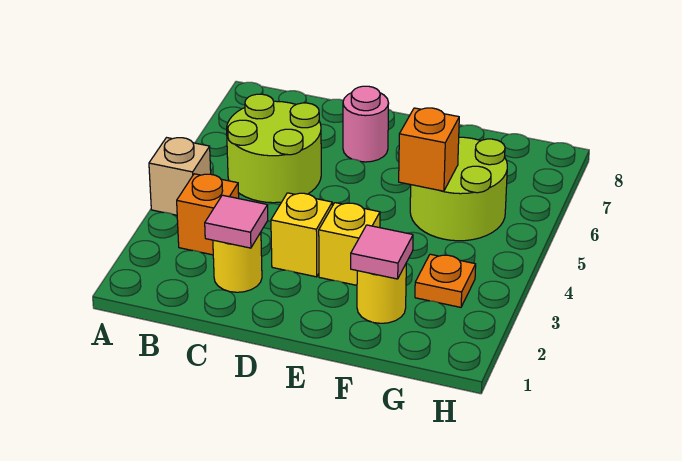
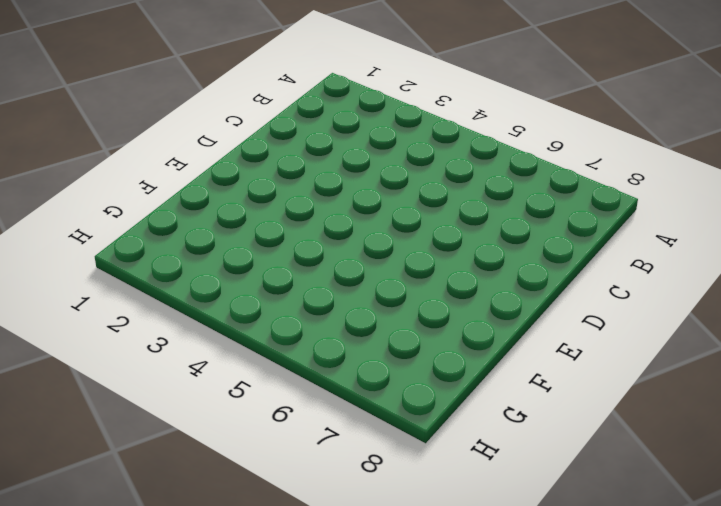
none -> tan brick A4 level 1
none -> orange brick B3 level 1
none -> lime round brick B5:C6 level 1

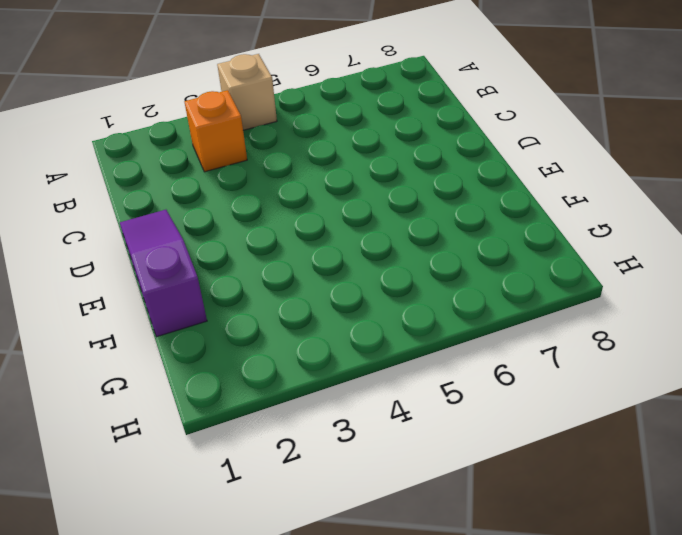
purple slope D1:F1 level 1 top F -> none
none -> lime round brick B5:C6 level 1
none -> yellow round brick C2 level 1
none -> yellow brick D3 level 1

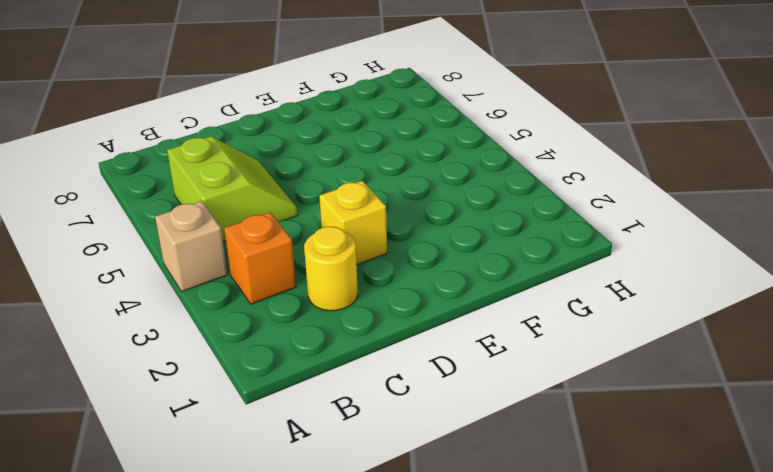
lime slope B5:C6 level 1 top B -> lime round brick B5:C6 level 1
none -> pink round brick D7 level 1
none -> yellow brick E3 level 1
none -> yellow round brick F2 level 1

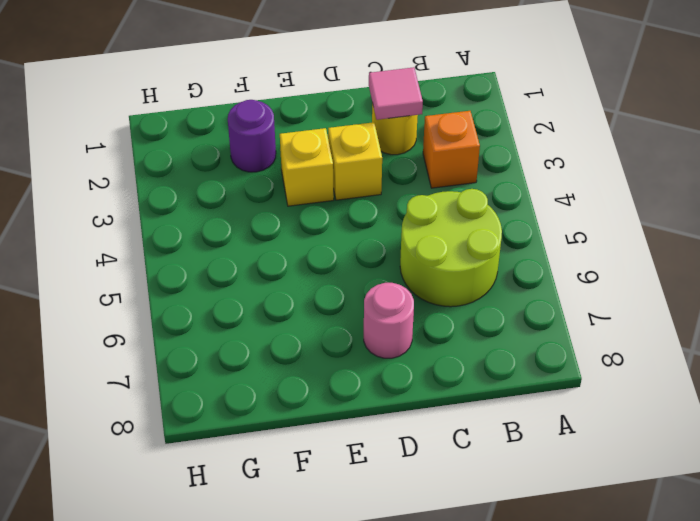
purple round brick F2 level 1 -> yellow round brick F2 level 1
none -> tan brick A4 level 1
none -> lime round brick F5:G6 level 1
none -> orange plate G3 level 1

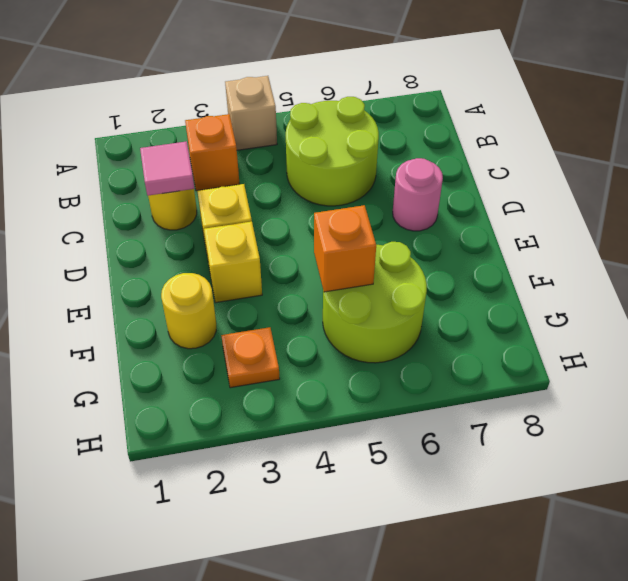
none -> pink tile F2 level 2

